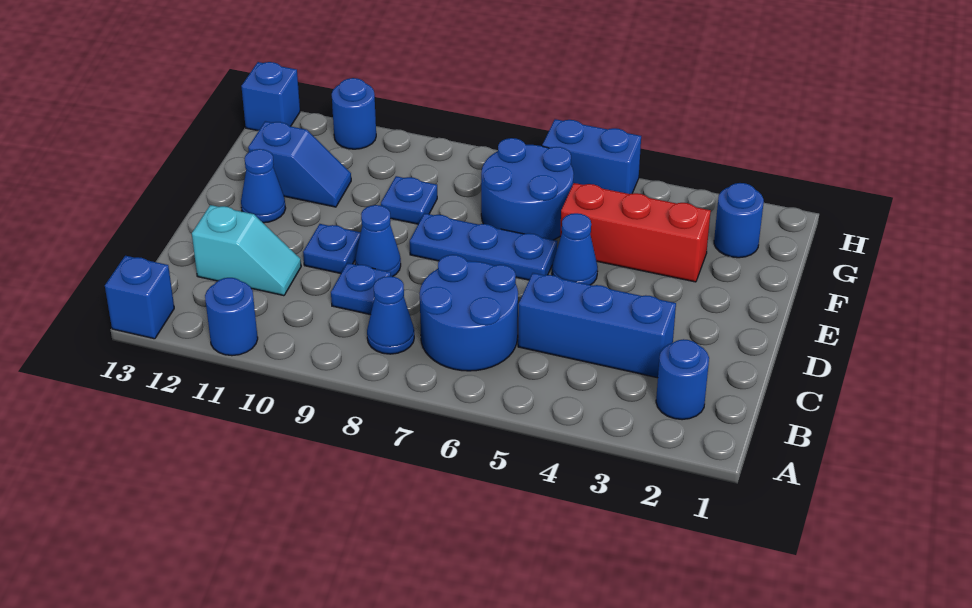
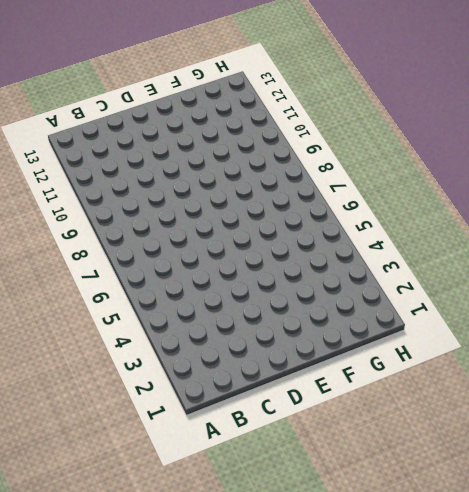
none -> blue round brick A11 level 1
none -> blue brick A13 level 1
none -> blue round brick B2 level 1

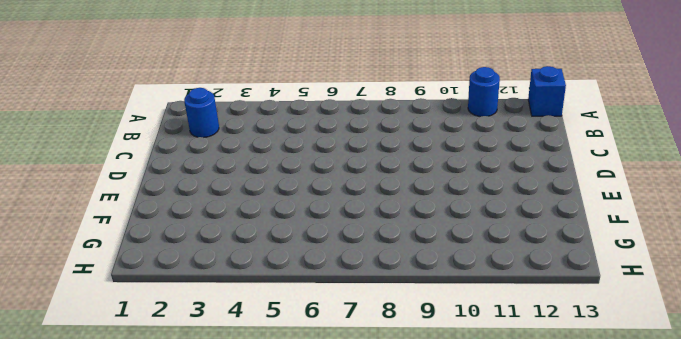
none -> blue round brick B6:C7 level 1
none -> blue cone B8 level 1
none -> blue brick C3:C5 level 1

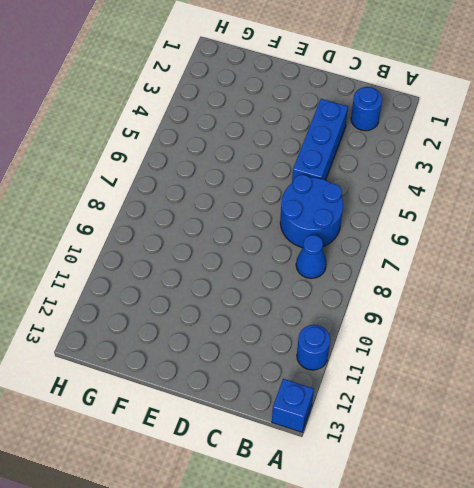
none -> blue plate C9 level 1
none -> cyan slope C11:C12 level 1 top 12
none -> blue cone D9 level 1

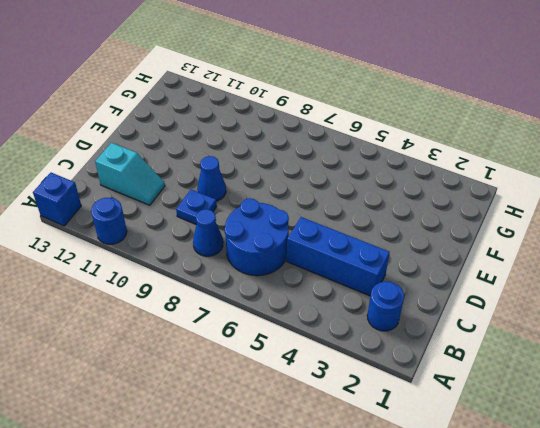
none -> blue plate D10 level 1
none -> blue cone E5 level 1
none -> blue plate E6:E8 level 1

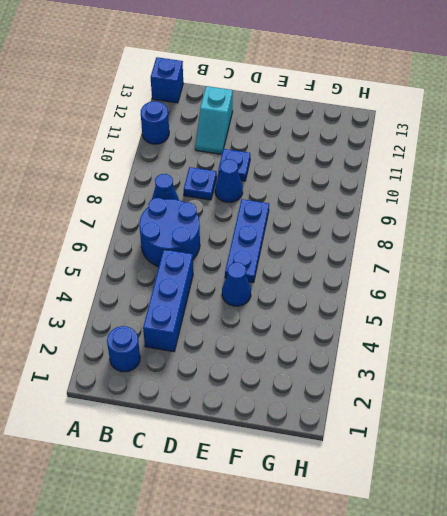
none -> blue cone E12 level 1
none -> red brick F3:F5 level 1
none -> blue round brick F6:G7 level 1

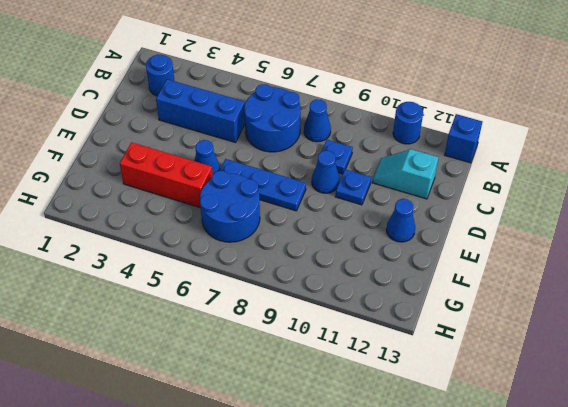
none -> blue plate F9 level 1
none -> blue slope F11:F12 level 1 top 12
none -> blue round brick G2 level 1

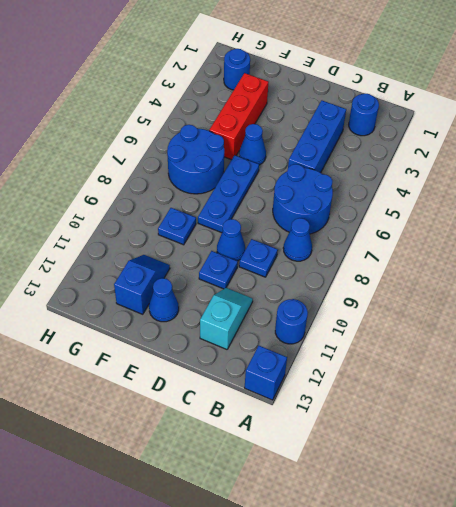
none -> blue brick H5:H6 level 1
none -> blue round brick H11 level 1
none -> blue brick H13 level 1

